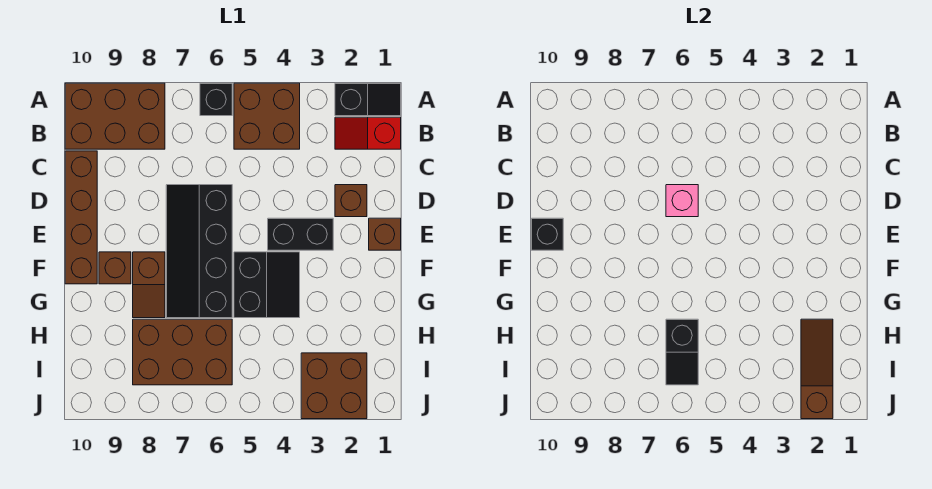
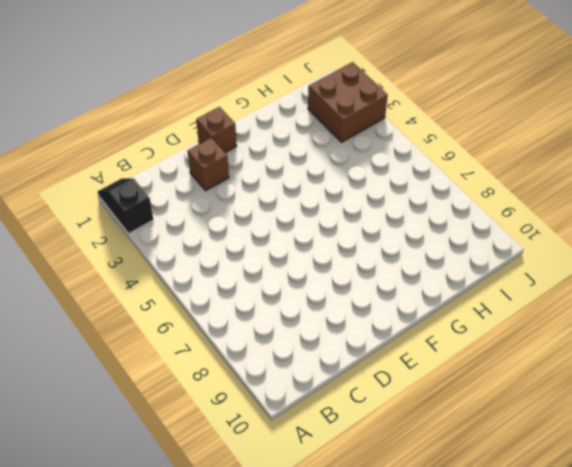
none -> brown brick A4:B5 level 1
none -> black brick A6 level 1
none -> brown brick A8:B10 level 1

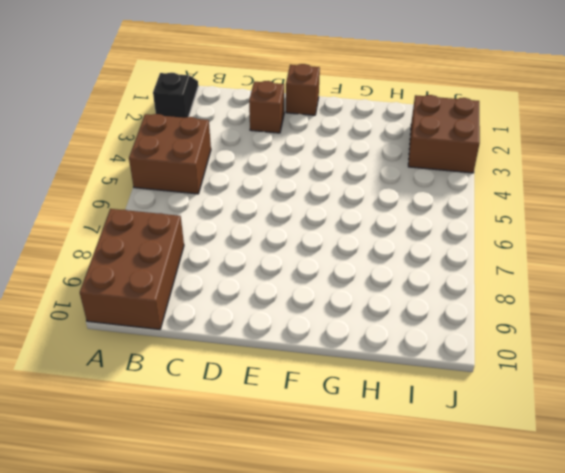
none -> black brick A6 level 1
none -> red slope B1:B2 level 1 top 1
none -> brown brick C10:F10 level 1

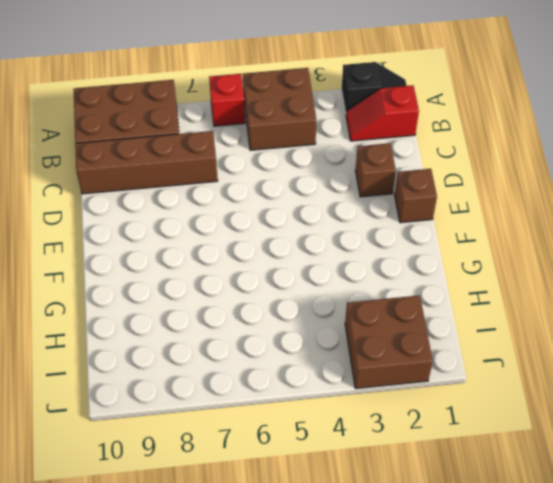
red brick A6 level 1 -> black brick A6 level 1
brown brick C7:C10 level 1 -> brown brick C10:F10 level 1
none -> black slope D6:G7 level 1 top 6
none -> black brick E3:E4 level 1
none -> black slope F4:G5 level 1 top 5

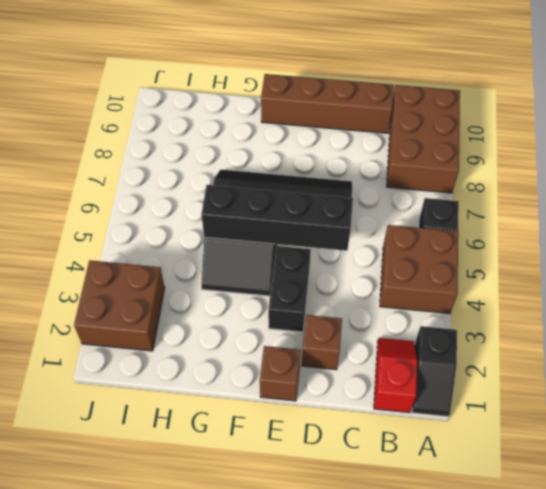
black brick D5:G5 level 2 -> none
none -> brown slope F8:G8 level 1 top F
none -> brown brick F9 level 1
none -> brown brick H6:I8 level 1

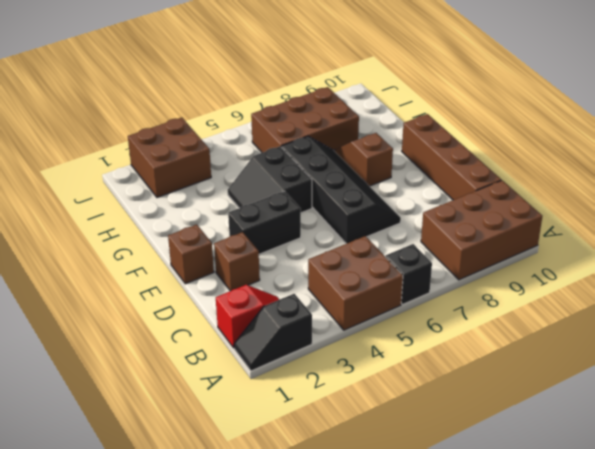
none -> brown brick F9 level 1
none -> pink brick D6 level 2
none -> black brick E10 level 2

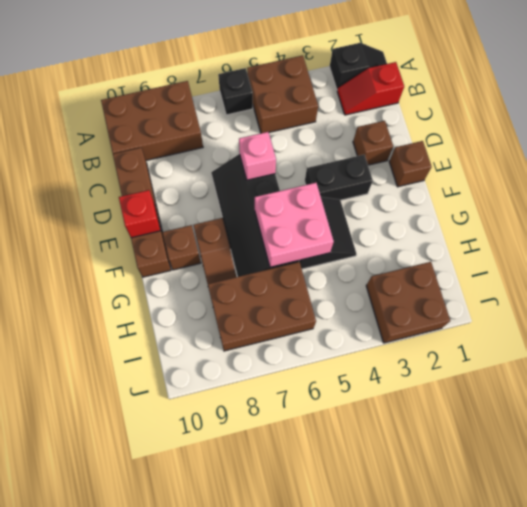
red brick E10 level 2 -> black brick E10 level 2
pink brick F5:G6 level 2 -> none
none -> brown slope H2:J2 level 2 top J
none -> black slope H6:I6 level 2 top H

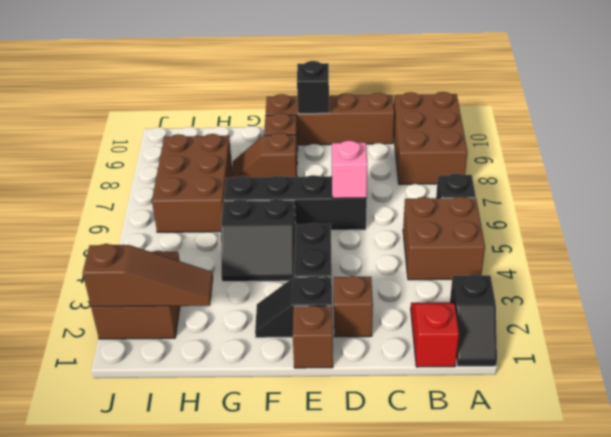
black slope E2:F2 level 1 top E -> black slope H6:I6 level 2 top H

